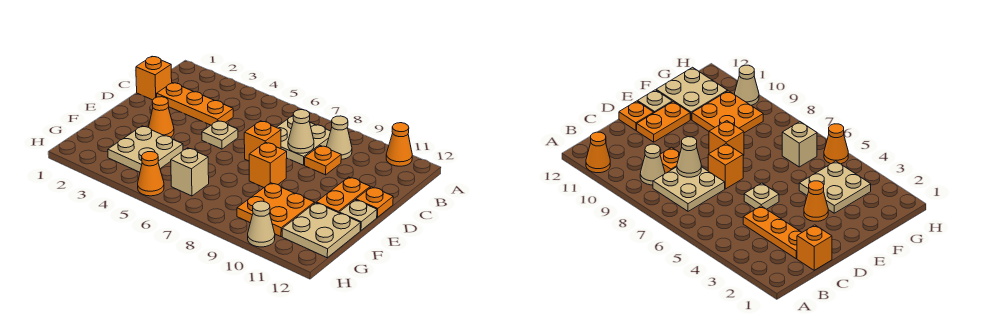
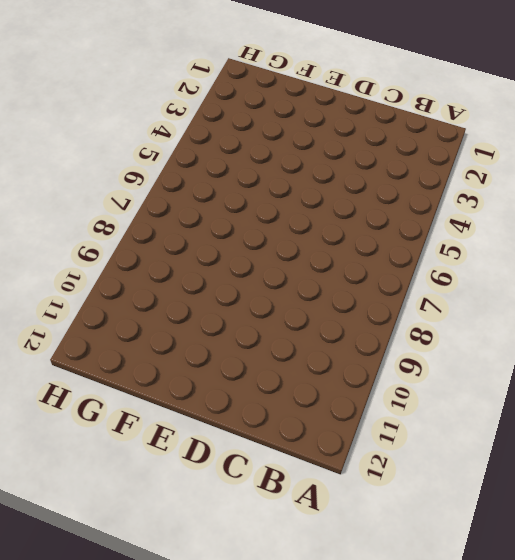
none -> orange cone A11 level 1
none -> tan plate B7:C8 level 1
none -> tan cone B9 level 1

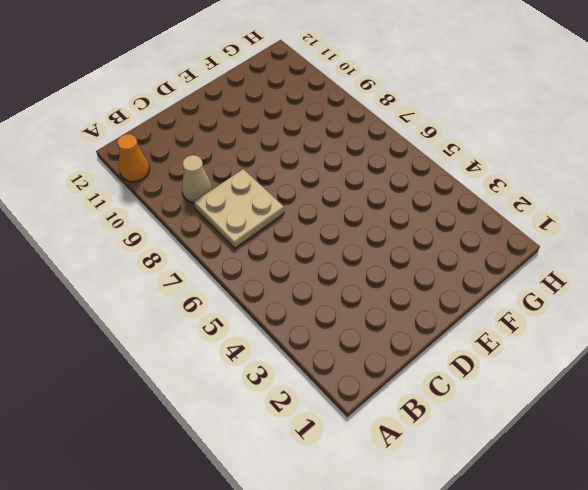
none -> orange brick C1 level 1
none -> orange plate C2:C4 level 1
none -> orange plate C9 level 1

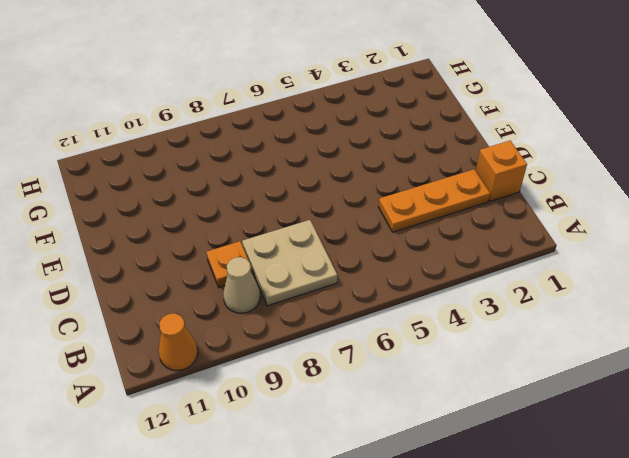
none -> tan plate D5 level 1
none -> orange brick D7 level 1
none -> orange plate D11:E11 level 1

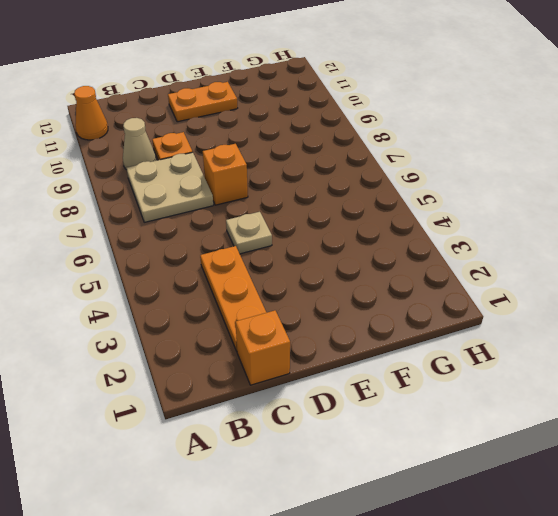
none -> orange plate D12 level 1
none -> orange cone E3 level 1
none -> orange brick E8 level 1

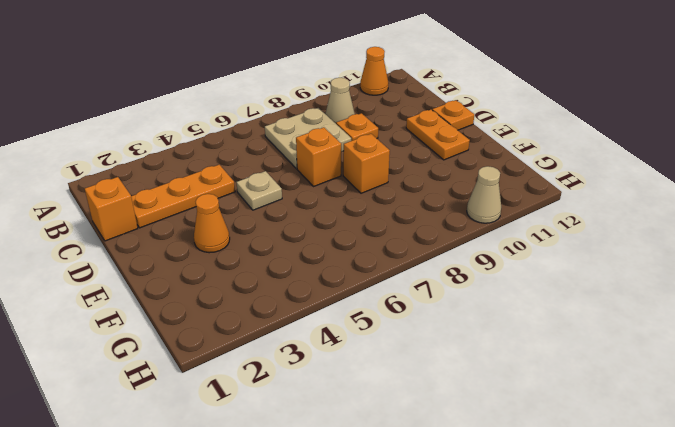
none -> tan plate E12 level 1
none -> tan plate F3:G4 level 1
none -> orange plate F9:G10 level 1

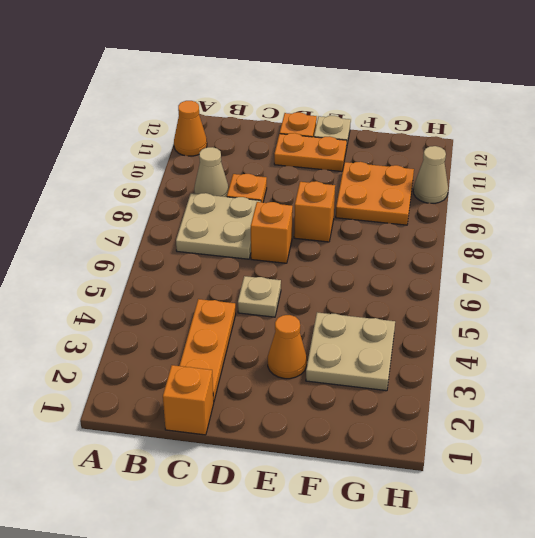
none -> tan plate F11:G12 level 1
none -> tan brick G6 level 1
none -> orange cone H5 level 1

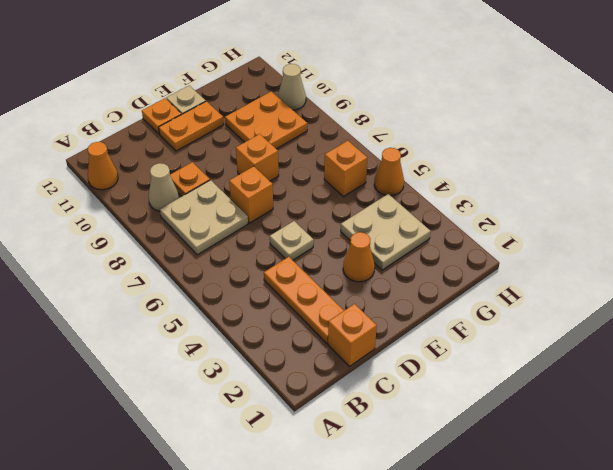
orange brick G6 level 1 -> tan brick G6 level 1
none -> tan plate F11:G12 level 1
none -> tan cone C8 level 2

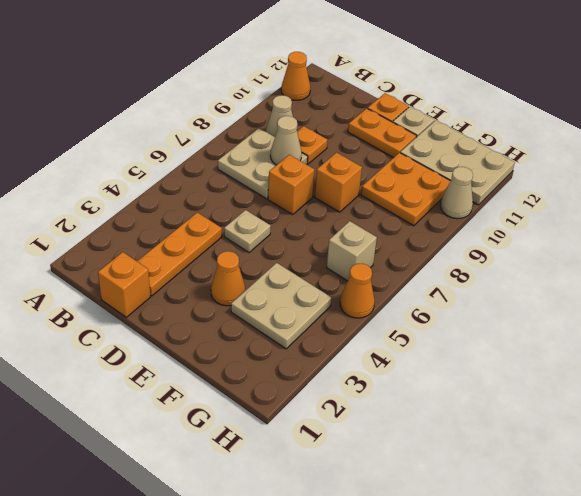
tan plate F11:H12 level 1 -> tan plate F11:G12 level 1

